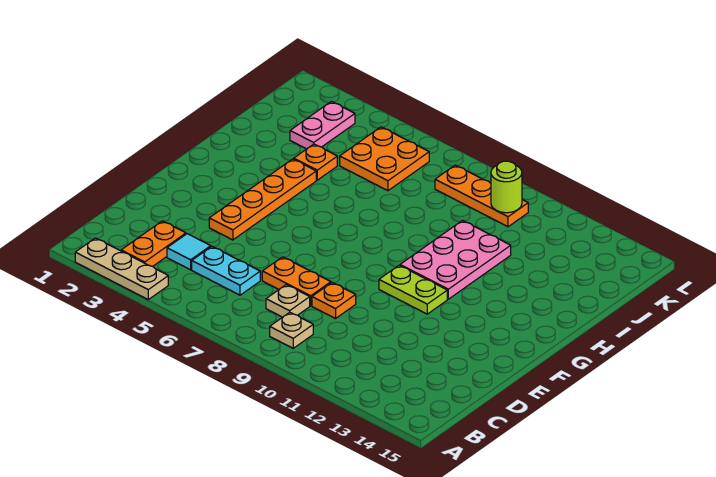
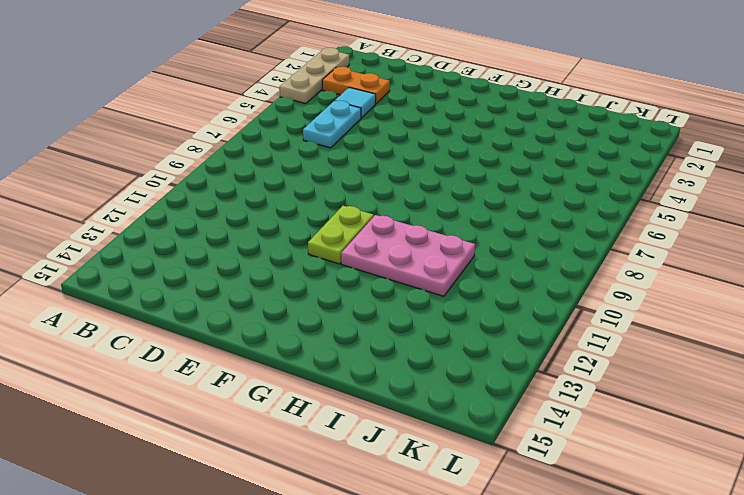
none -> tan plate B9 level 1
none -> tan plate C8 level 1
none -> orange plate D7:D8 level 1

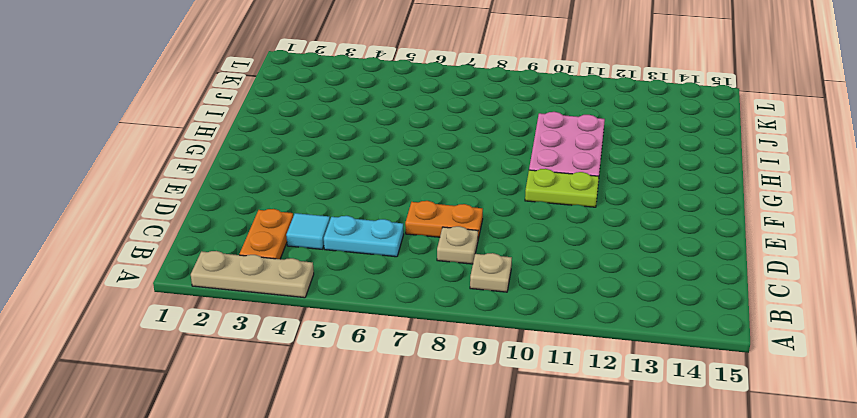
none -> orange plate D9 level 1
none -> orange plate E4:H4 level 1
none -> orange plate I4 level 1

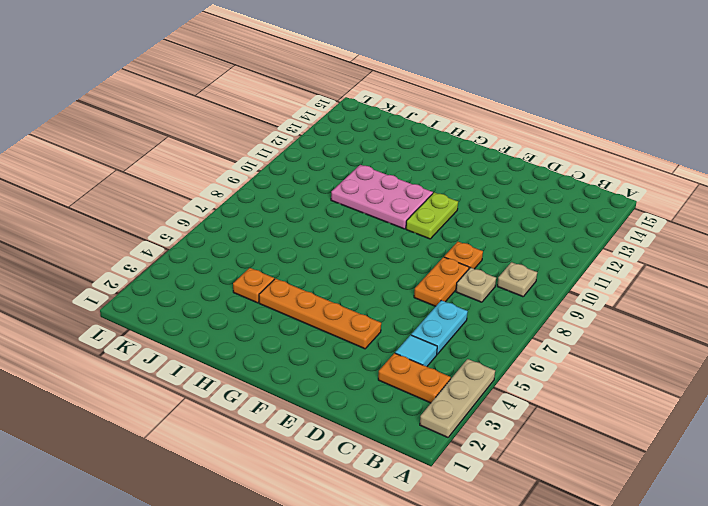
none -> pink plate J3:K3 level 1
none -> orange plate J5:K6 level 1
none -> orange plate K8:K10 level 1

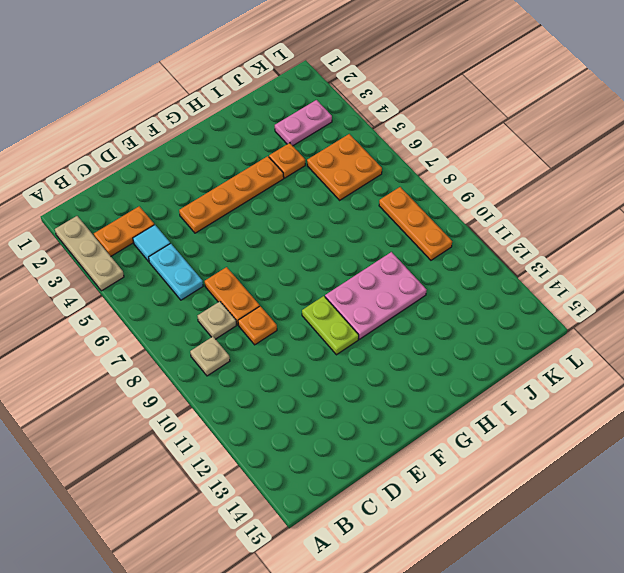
none -> lime round brick K10 level 2

